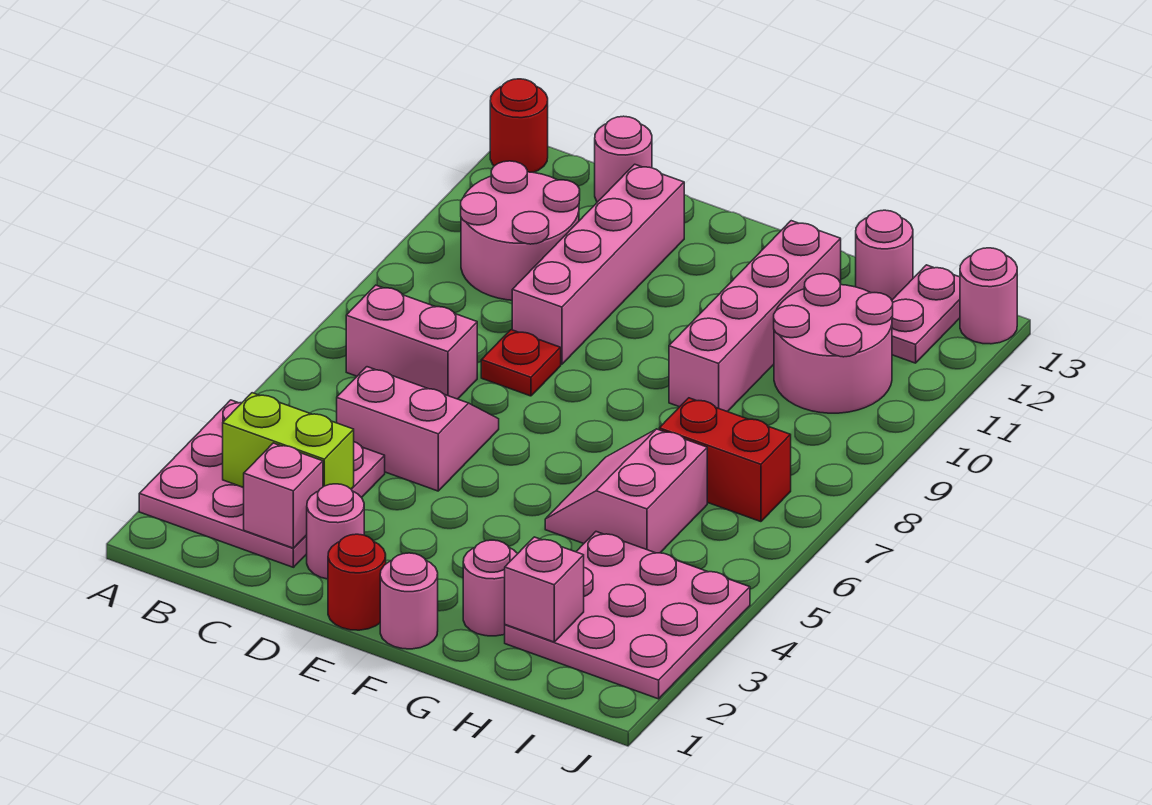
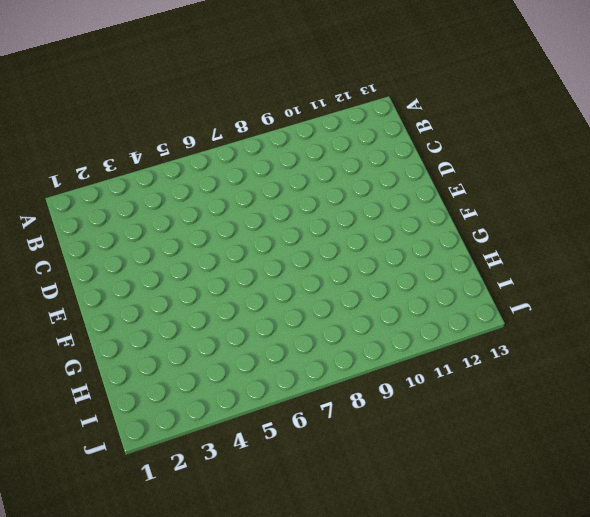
none -> pink plate A2:C4 level 1
none -> red round brick A13 level 1
none -> pink brick B7:C7 level 1

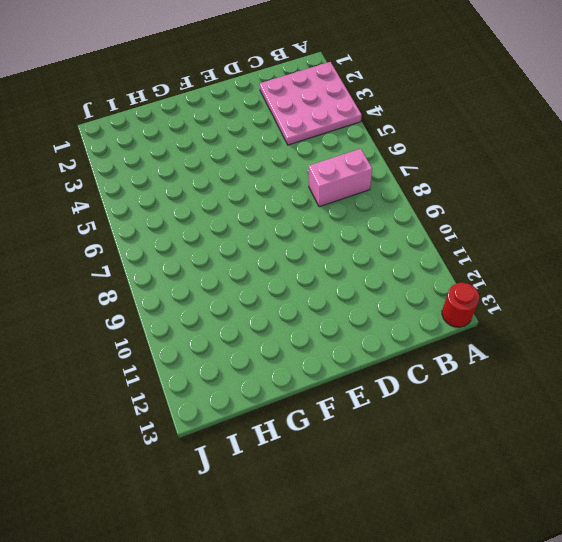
none -> pink round brick B10:C11 level 1
none -> pink slope C5:D6 level 1 top 5
none -> pink round brick C13 level 1

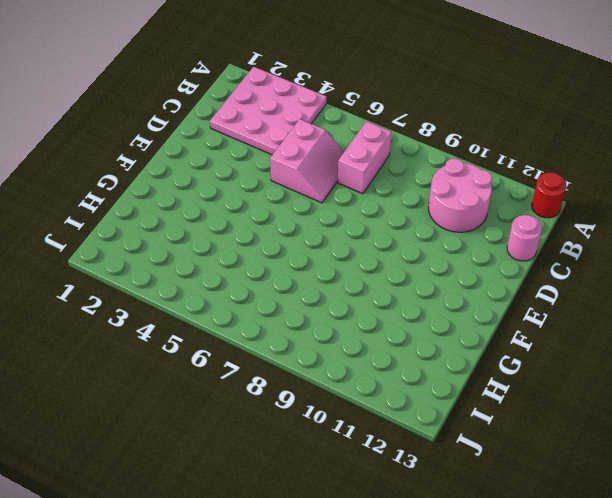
none -> pink round brick D2 level 1
none -> red plate D8 level 1
none -> pink brick D9:D12 level 1

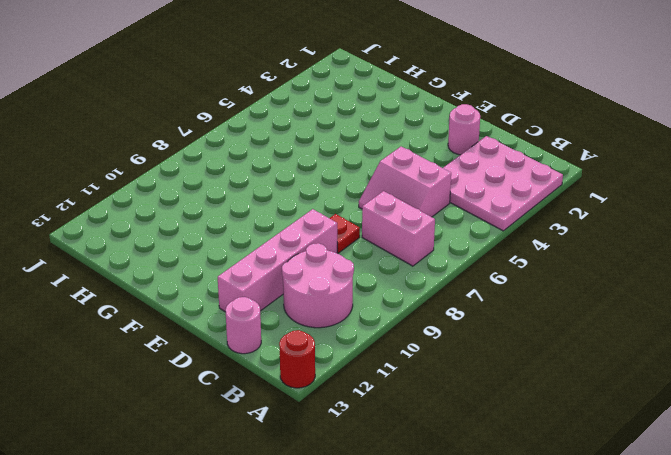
none -> red round brick E1 level 1
none -> pink round brick F1 level 1
none -> pink round brick G2 level 1

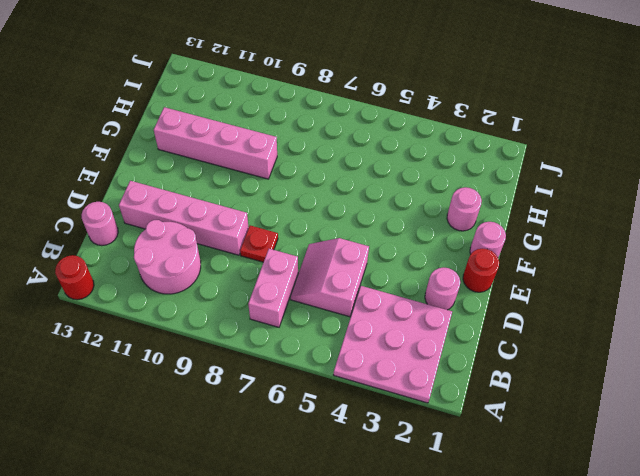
none -> pink slope G5:H6 level 1 top H
none -> pink plate H2:J4 level 1
none -> red brick H7:I7 level 1

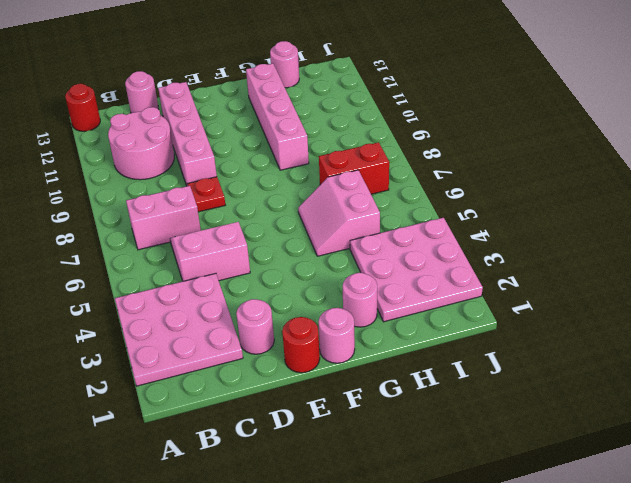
none -> pink round brick H10:I11 level 1
none -> pink plate I12:I13 level 1
none -> pink round brick J13 level 1

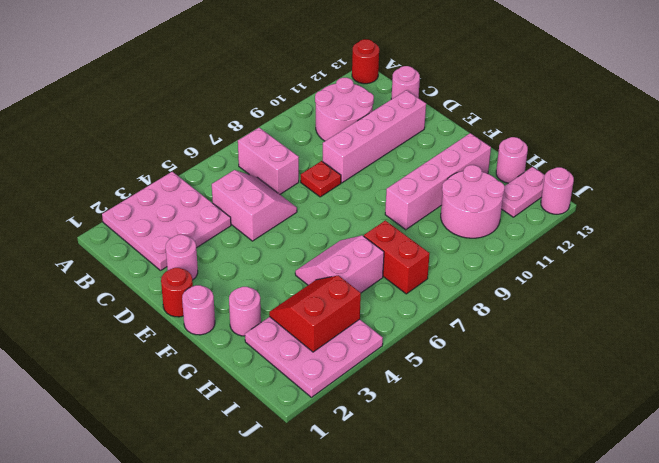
red slope H3:I4 level 2 top I -> none
none -> lime brick B3:C3 level 2
none -> pink brick C2 level 2
none -> pink brick H2 level 2

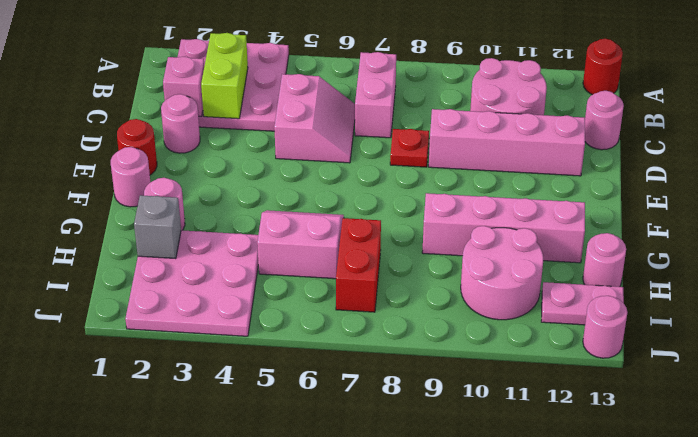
grey brick H2 level 2 -> pink brick H2 level 2

